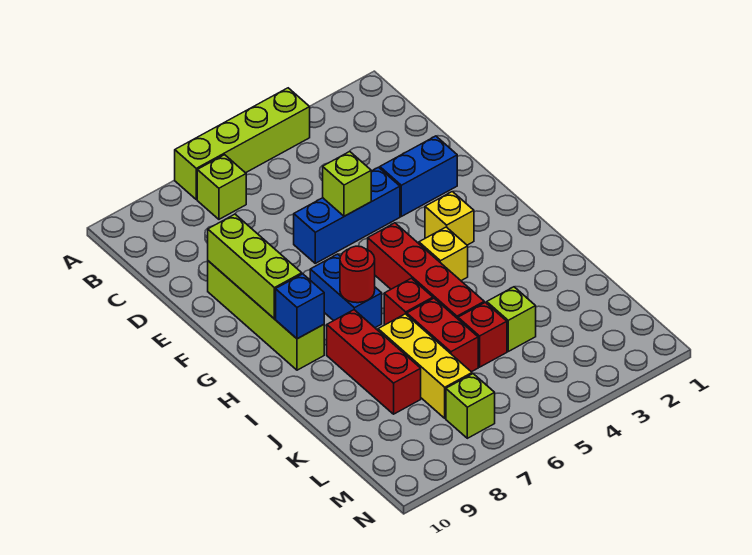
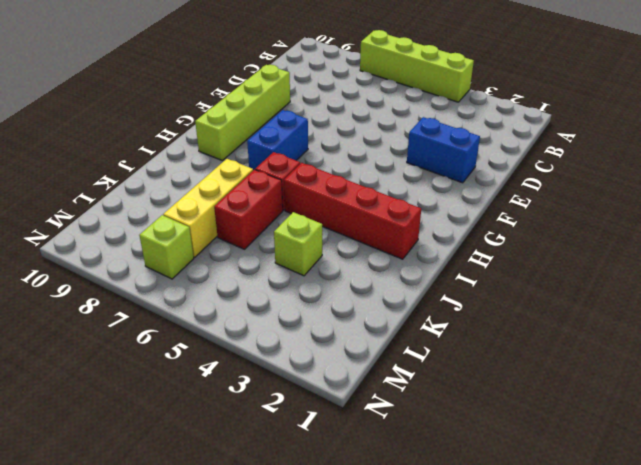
red brick I2:I5 level 1 -> red brick G5:J5 level 1
none -> lime brick B7 level 1
none -> blue brick E4:E6 level 1
none -> yellow brick G3 level 1

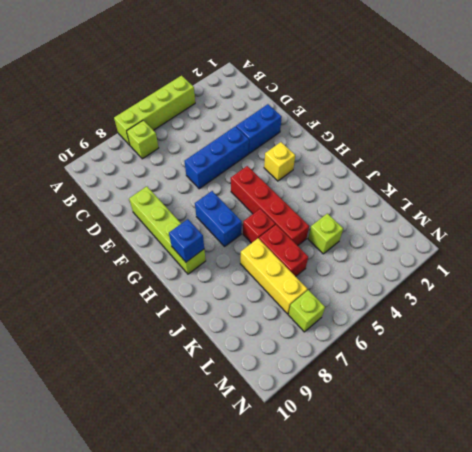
none -> yellow brick H4 level 1
none -> red brick I8:K8 level 1
none -> red brick K5 level 1

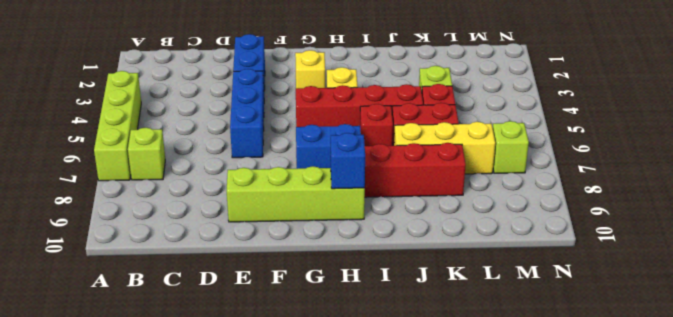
none -> lime brick E5 level 2
none -> lime brick E9:G9 level 2
none -> red round brick H7 level 2

